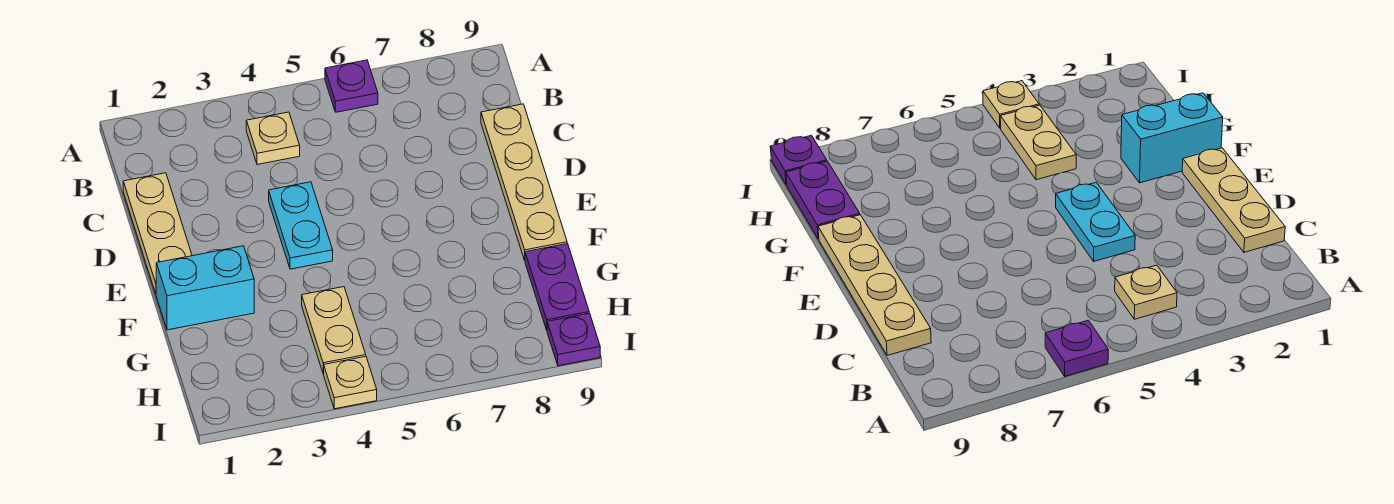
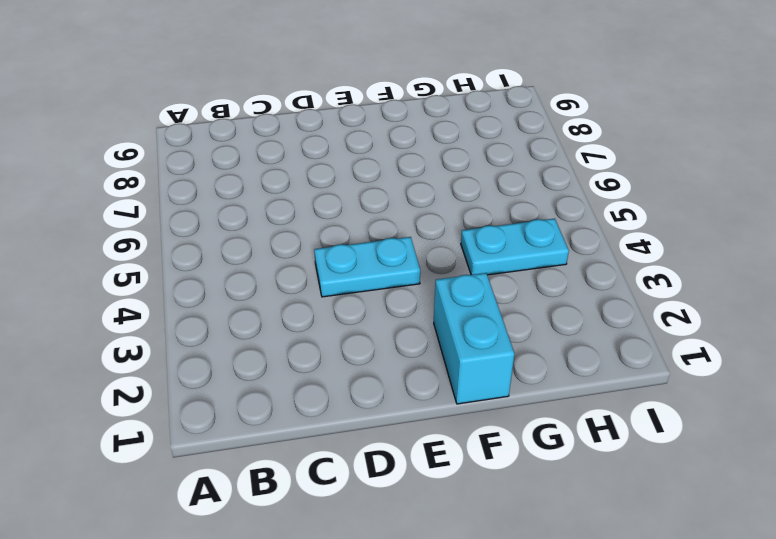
cyan plate G4:H4 level 1 -> tan plate G4:H4 level 1
none -> purple plate A6 level 1
none -> tan plate B4 level 1

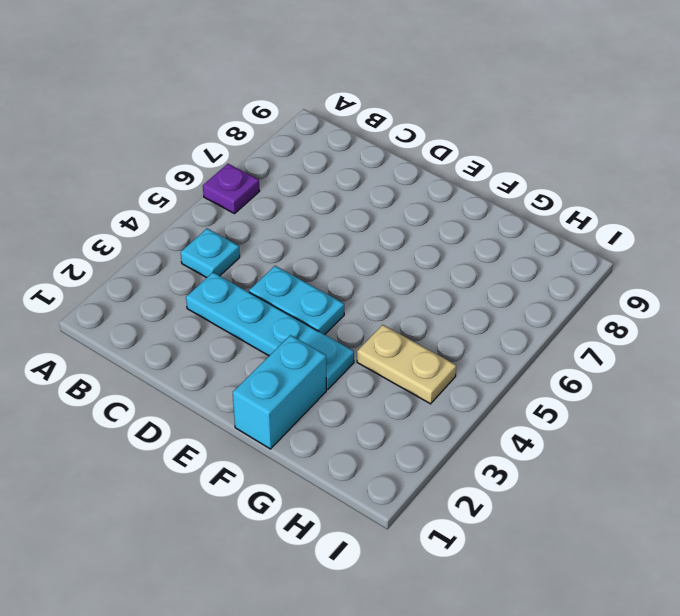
cyan plate B4 level 1 -> tan plate B4 level 1
cyan plate C3:F3 level 1 -> none
none -> tan plate C1:E1 level 1
none -> tan plate C9:F9 level 1

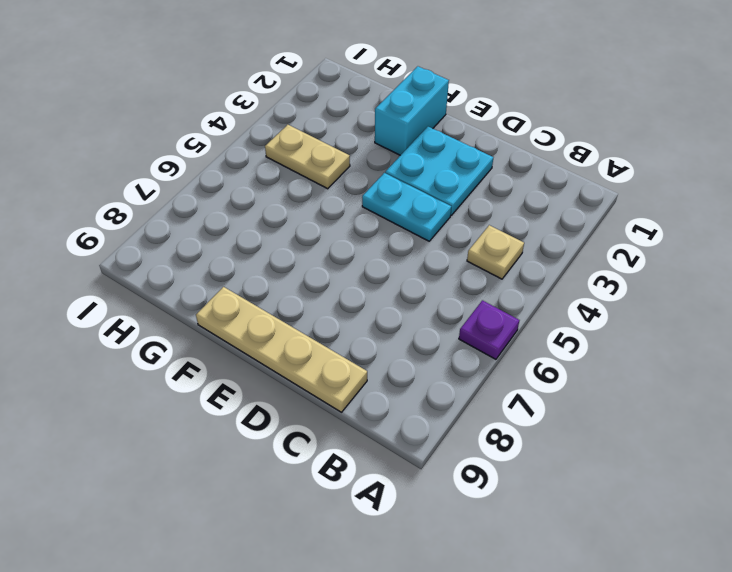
cyan plate D2:E3 level 1 -> none
none -> tan plate C1:E1 level 1
none -> purple plate G9:H9 level 1

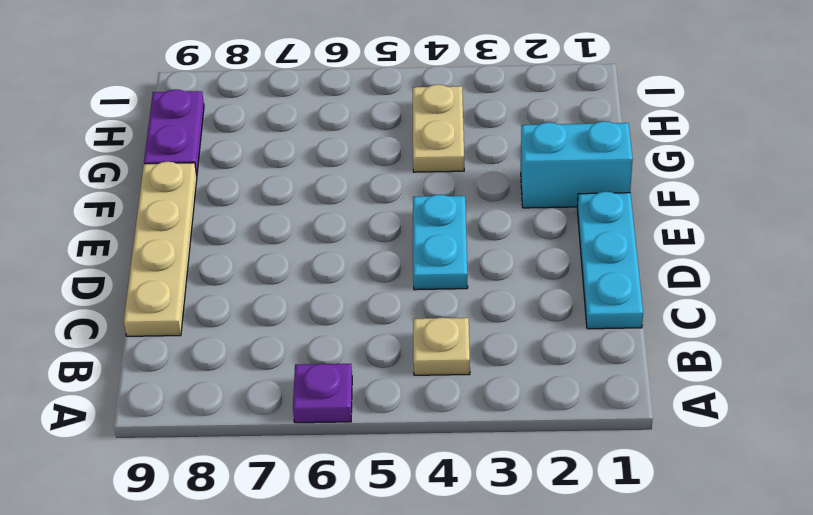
cyan plate C1:E1 level 1 -> tan plate C1:E1 level 1
none -> tan plate I4 level 1
none -> purple plate I9 level 1

